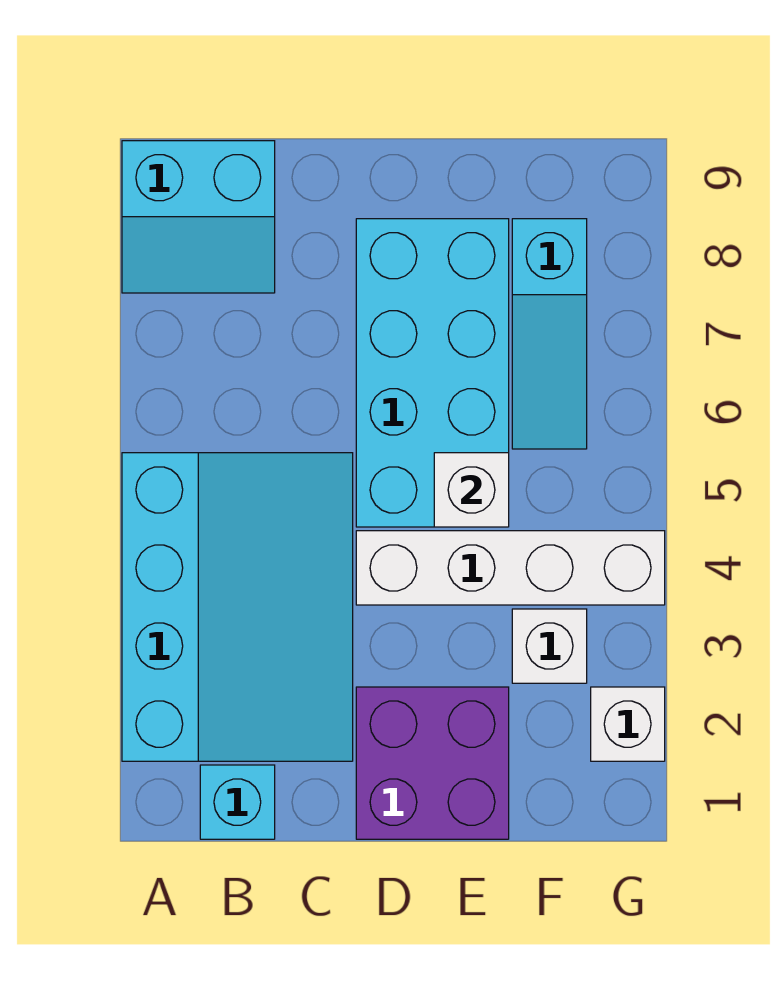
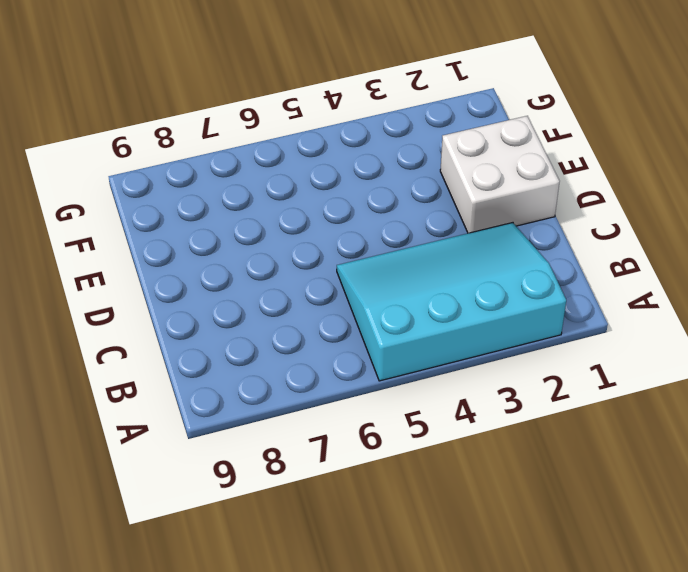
white brick D1:E2 level 1 -> purple brick D1:E2 level 1
none -> cyan slope A8:B9 level 1 top 9
none -> cyan brick B1 level 1

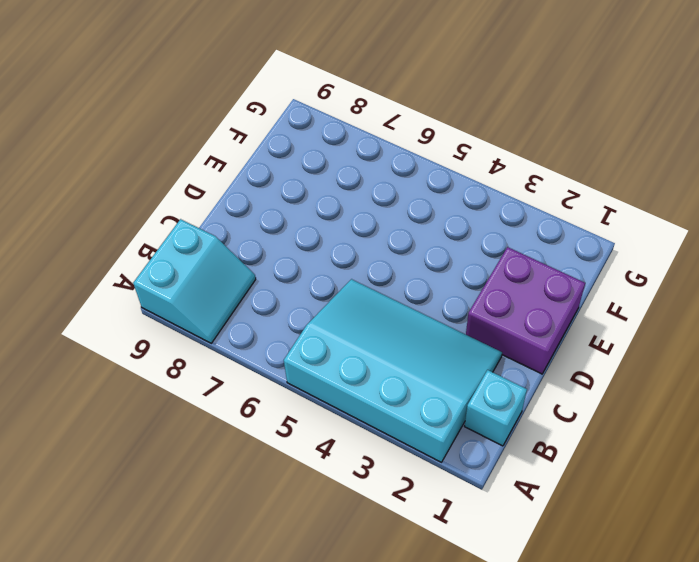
none -> white brick D4:G4 level 1
none -> cyan brick D5:E8 level 1

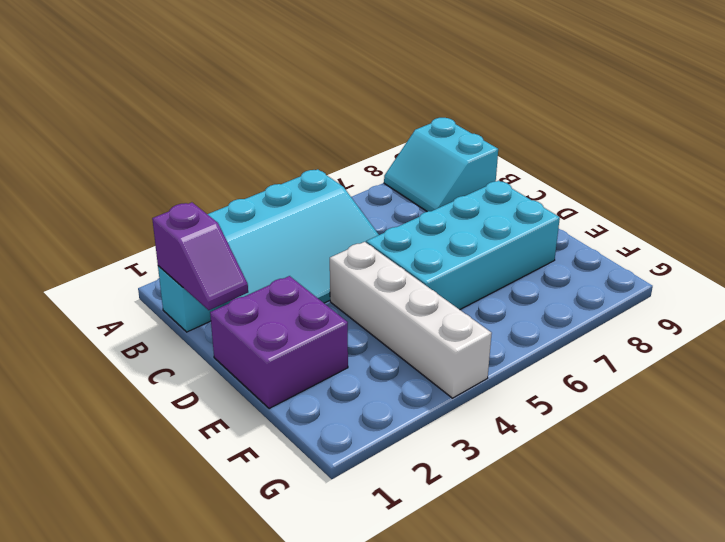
purple slope B1:C1 level 2 top B -> none
none -> white brick F3 level 1
none -> cyan slope F6:F8 level 1 top 8

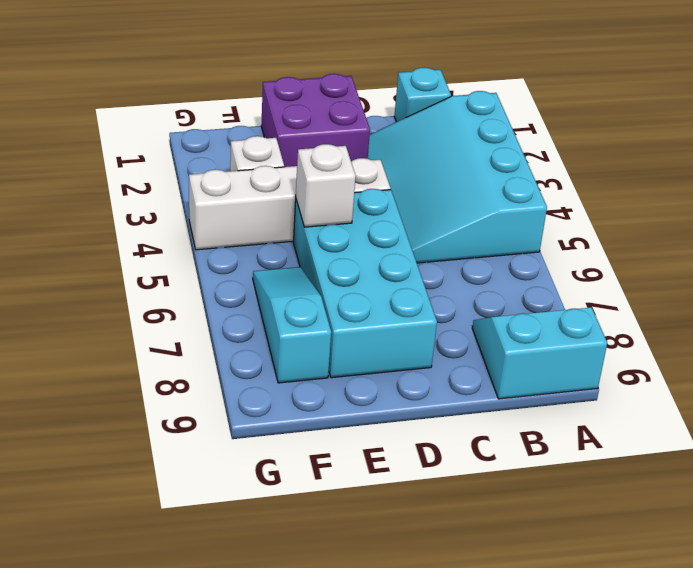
none -> white brick G2 level 1

